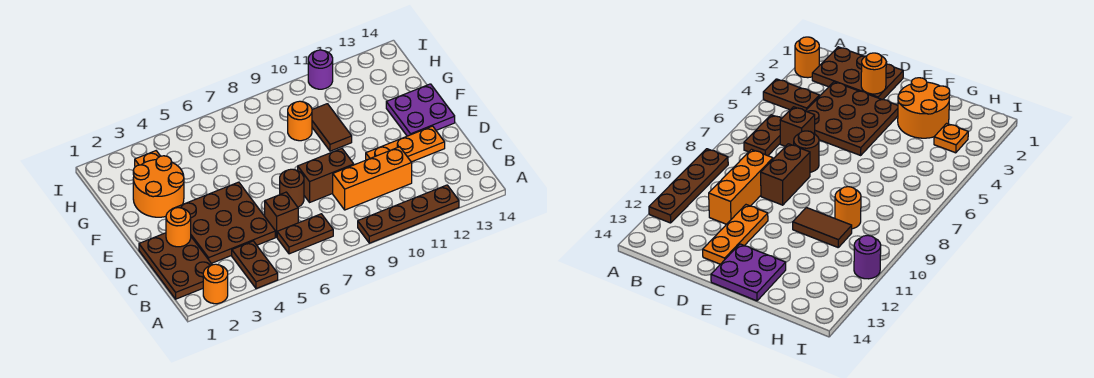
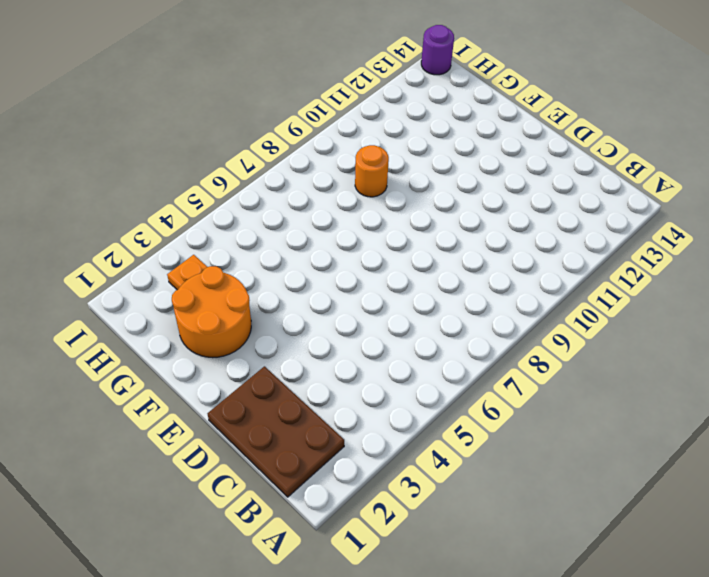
purple round brick I14 level 1 -> purple round brick I11 level 1
none -> orange round brick A2 level 1
none -> brown plate A4:B4 level 1
none -> brown plate A9:A12 level 1

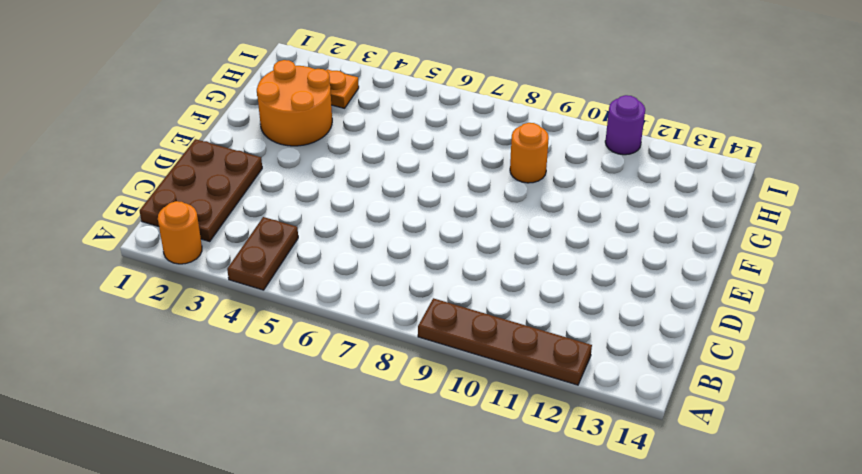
none -> brown plate B6:B7 level 1
none -> brown plate C3:E5 level 1
none -> brown brick C6 level 1

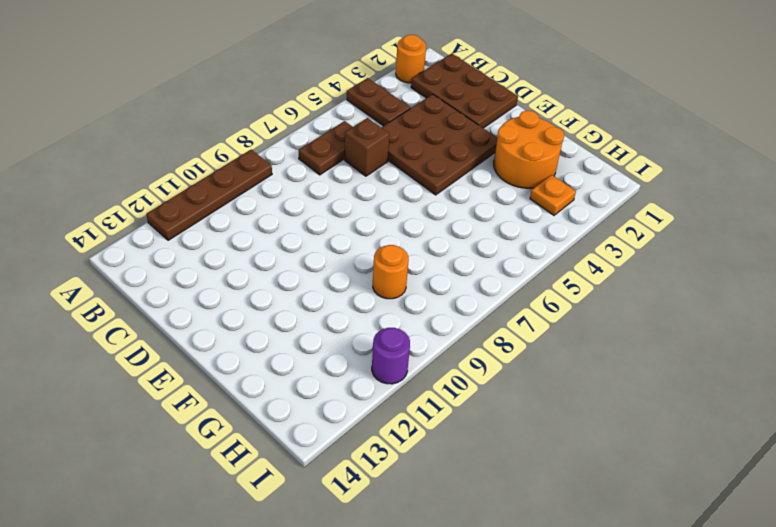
none -> orange brick C9:C11 level 1
none -> brown round brick D7 level 1
none -> brown brick D8:D9 level 1

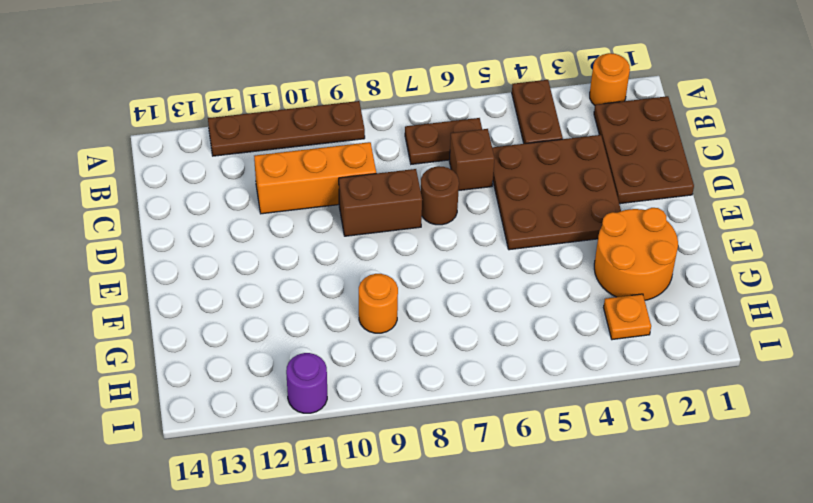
none -> orange plate D11:D13 level 1
none -> purple plate E13:F14 level 1
none -> brown tile F10:G10 level 1

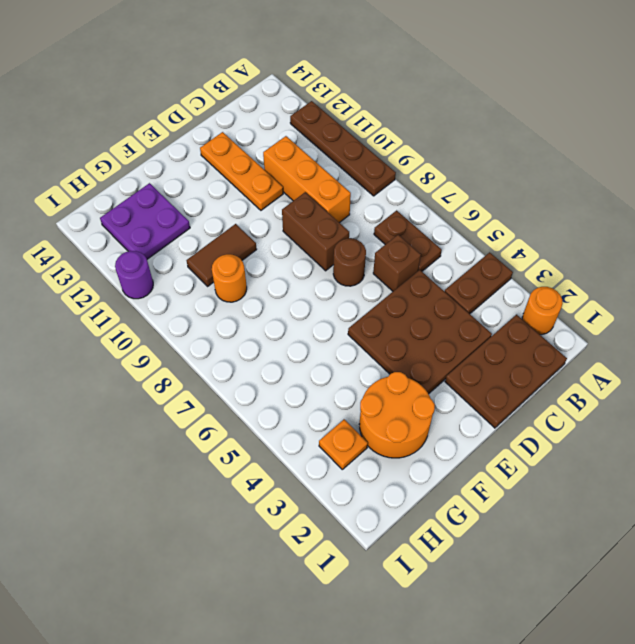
purple plate G12:H13 level 1 -> purple plate E13:F14 level 1
none -> orange round brick D2 level 2

